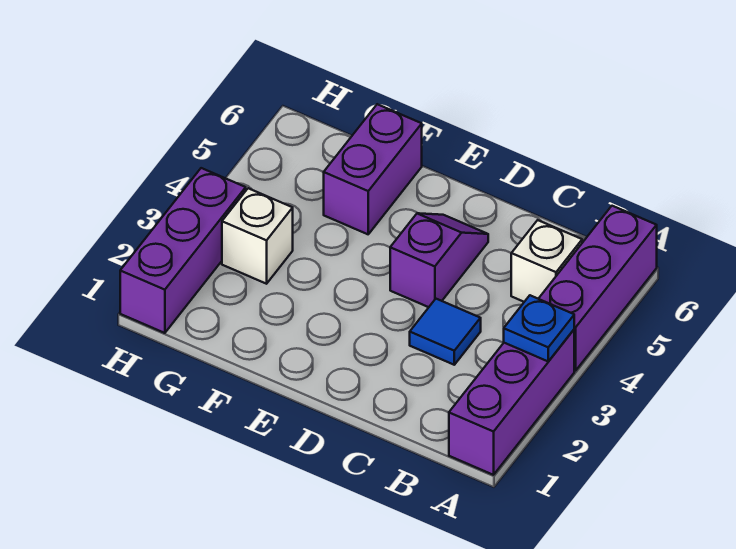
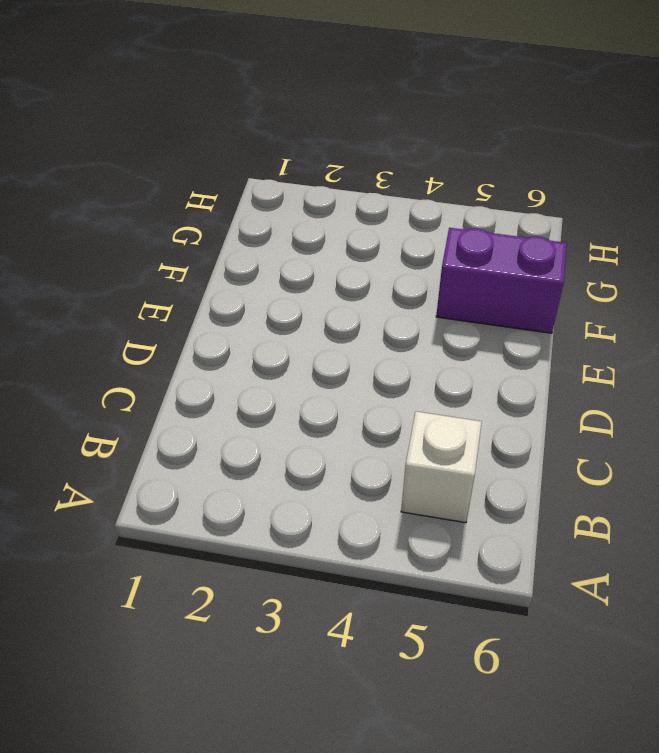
none -> purple brick A1:A3 level 1
none -> purple brick A4:A6 level 1

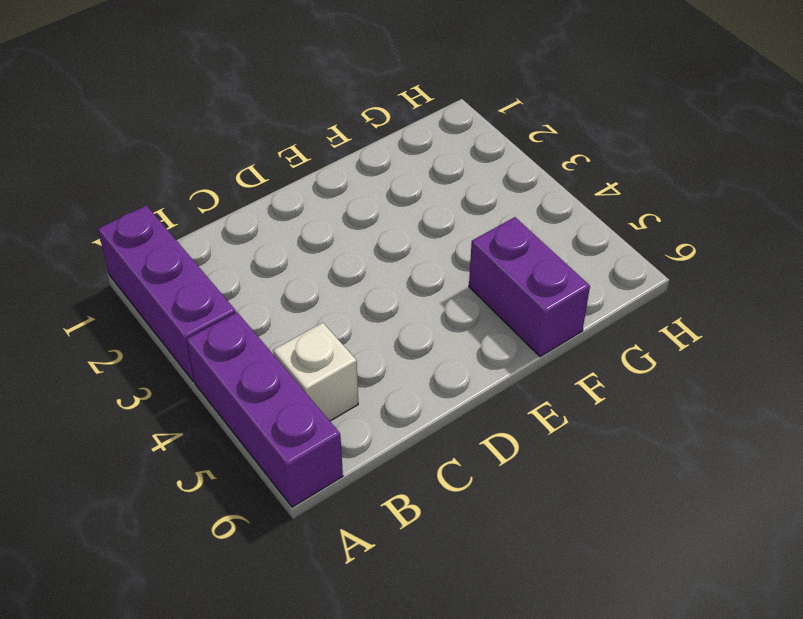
none -> blue tile C3 level 1
none -> purple slope D4:D5 level 1 top 4

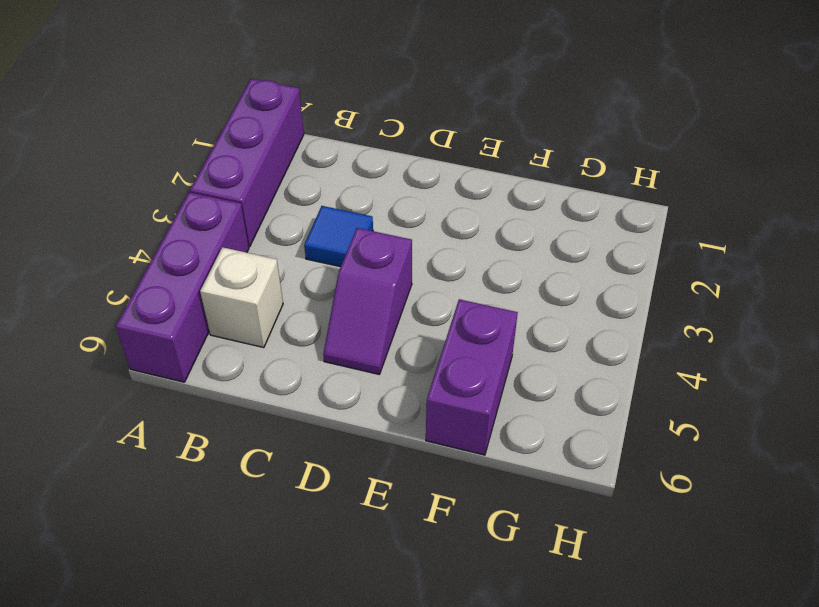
none -> white brick G3 level 1
none -> purple brick H1:H3 level 1

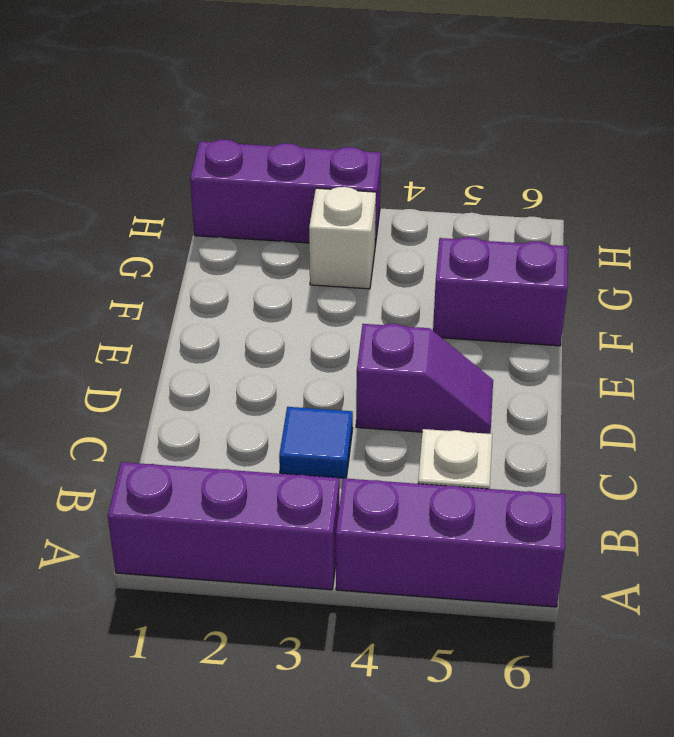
none -> blue plate A3 level 2

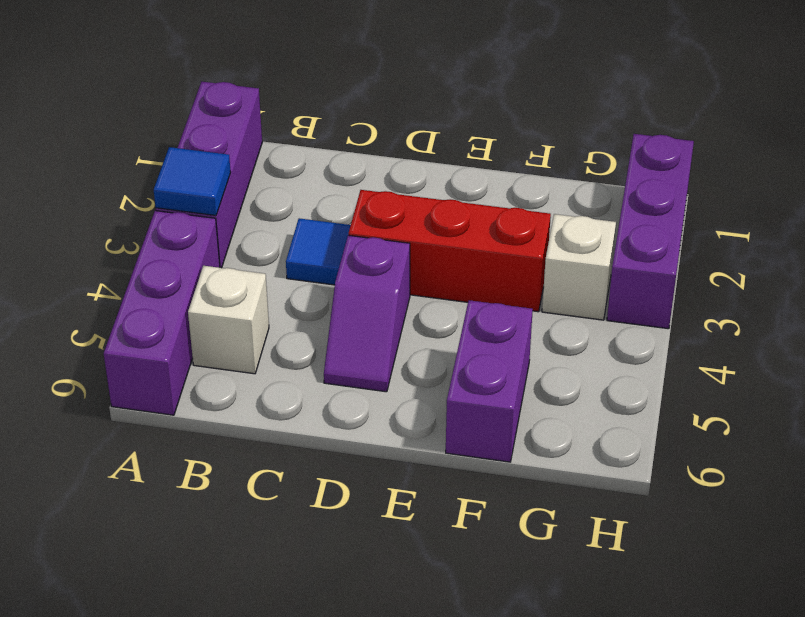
blue tile A3 level 2 -> blue plate A3 level 2
red brick D3:F3 level 1 -> none

